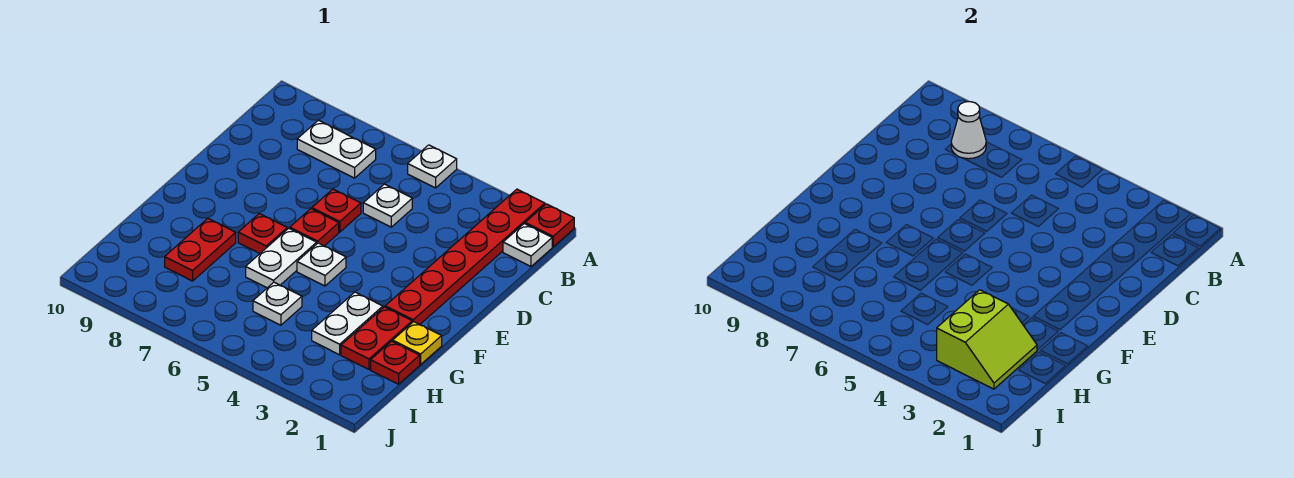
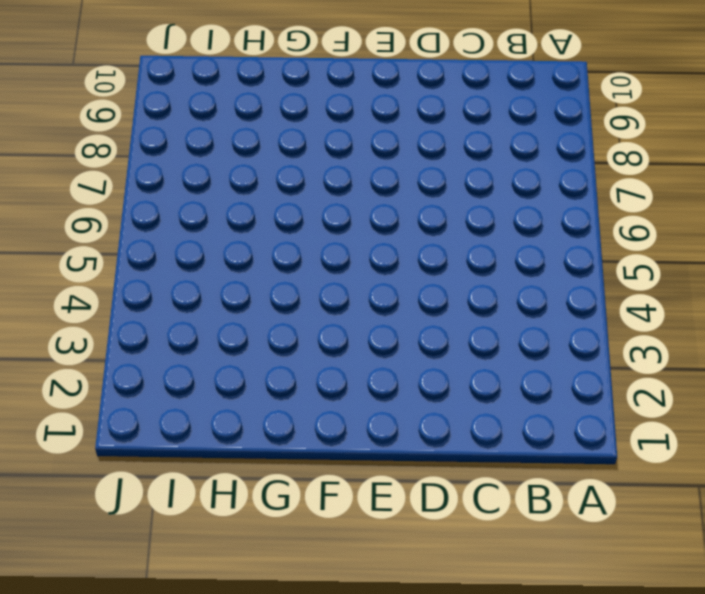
none -> red plate A1 level 1
none -> red plate A2:F2 level 1
none -> white plate A5 level 1

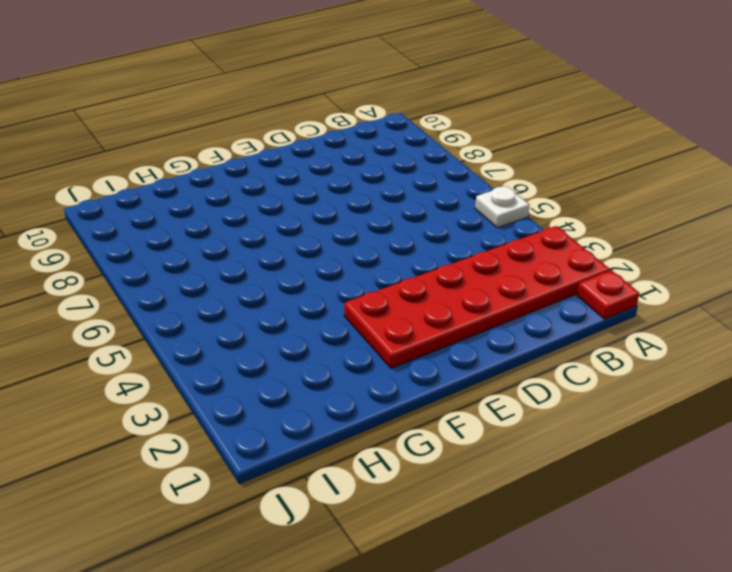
red plate A2:F3 level 1 -> red plate A2:F2 level 1
none -> white plate B1 level 1
none -> white plate B7:B8 level 1
none -> white plate C5 level 1

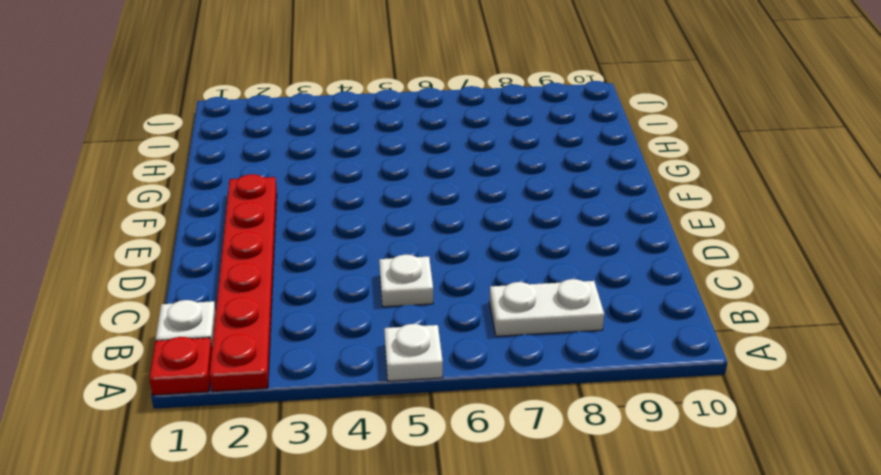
none -> red plate D6 level 1
none -> red plate E6 level 1
none -> white plate F5 level 1

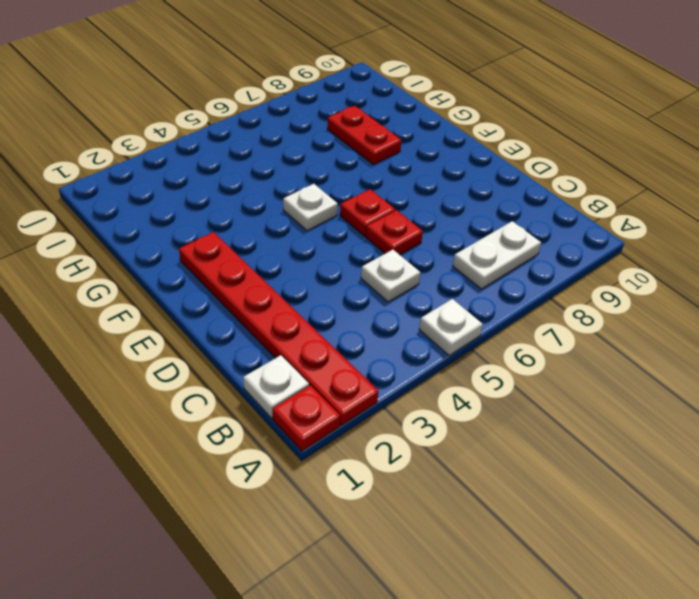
none -> white plate F6:G6 level 1
none -> red plate F7 level 1
none -> yellow plate G1 level 1

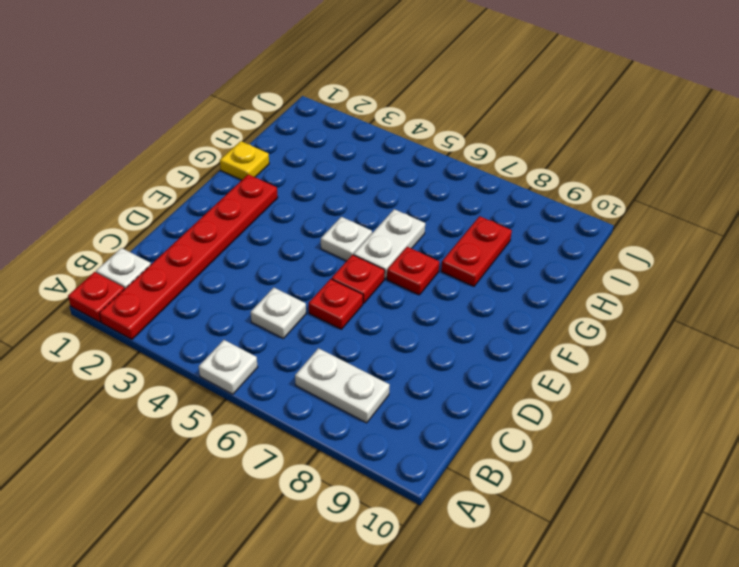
none -> red plate G2:H2 level 1
none -> white plate G3:H3 level 1
none -> red plate H1 level 1

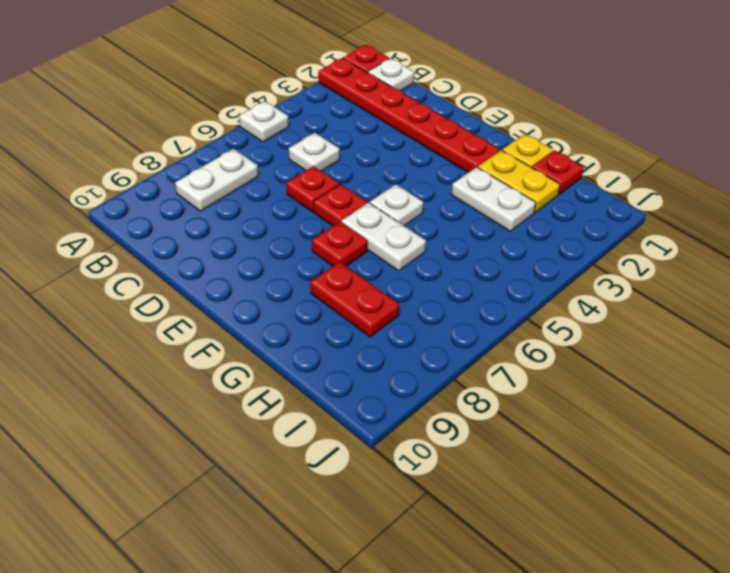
yellow plate G2:H2 level 1 -> red plate G2:H2 level 1
none -> white plate H5 level 1
none -> white cone B8 level 2
none -> lime slope H2:I3 level 2 top 3

